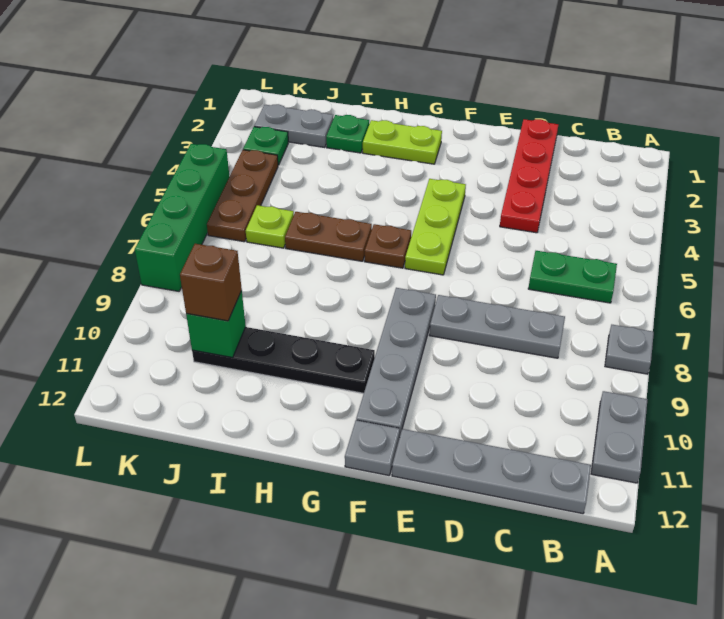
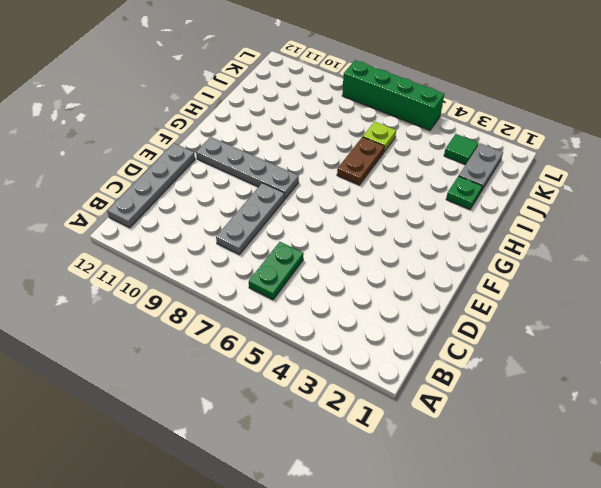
green tile K3 level 1 -> green plate K3 level 1
none -> grey plate A8 level 1
none -> grey plate A10:A11 level 1
none -> red plate D1:D4 level 1

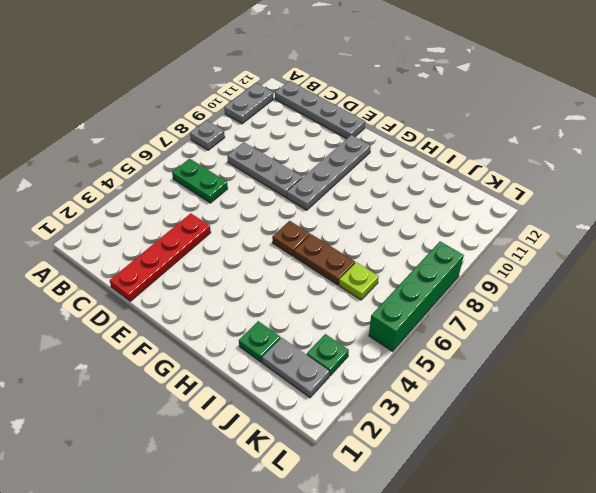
none -> lime plate F4:F6 level 1
none -> grey plate F12 level 1
none -> lime plate G2:H2 level 1

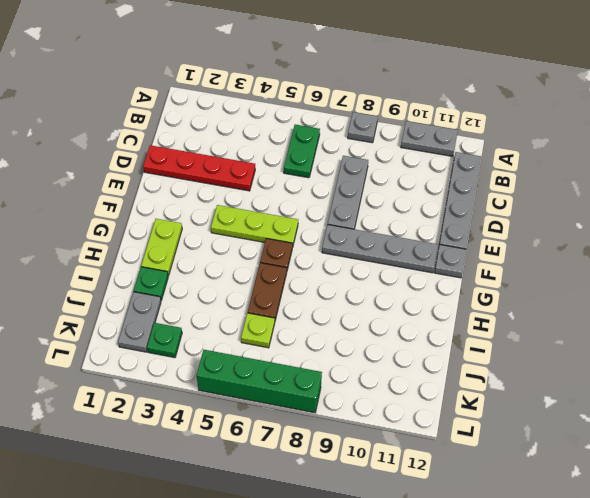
none -> black plate G10:J10 level 1
none -> brown plate K4:K6 level 1
none -> green brick J10 level 2

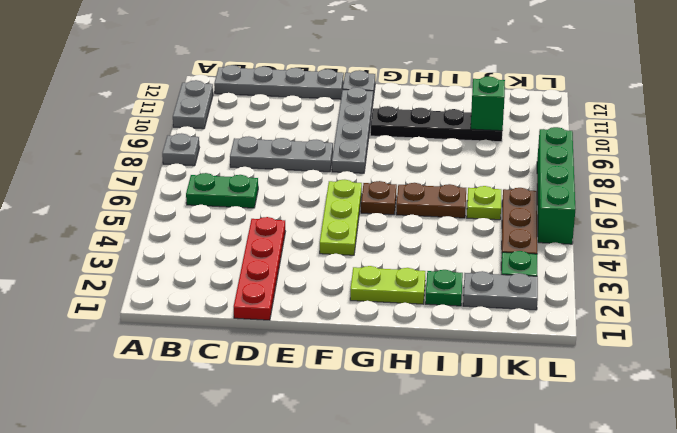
none -> brown brick J10 level 3

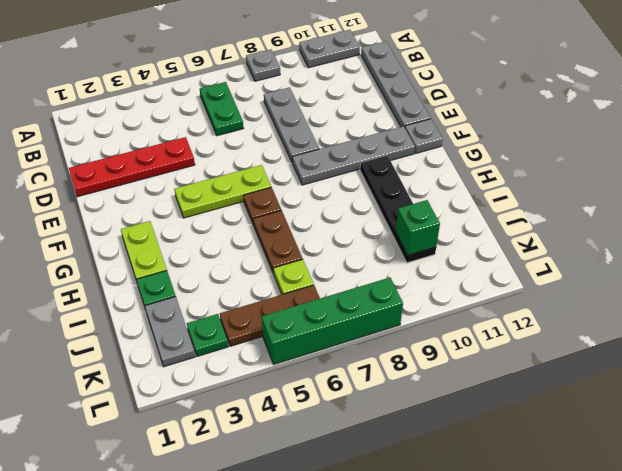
none -> brown brick J10 level 3

